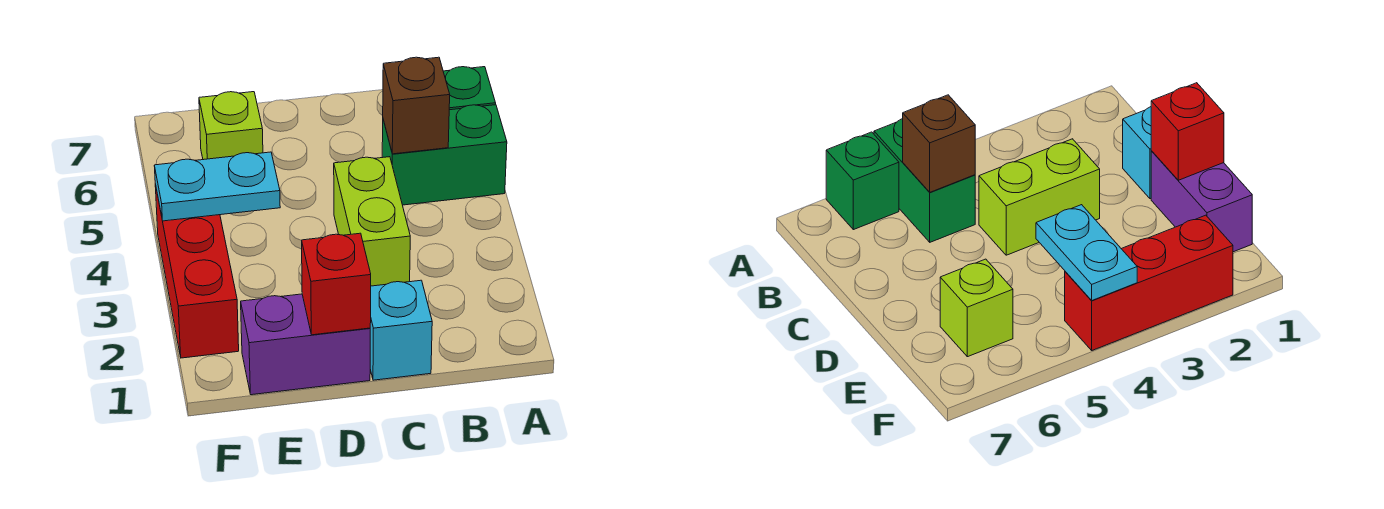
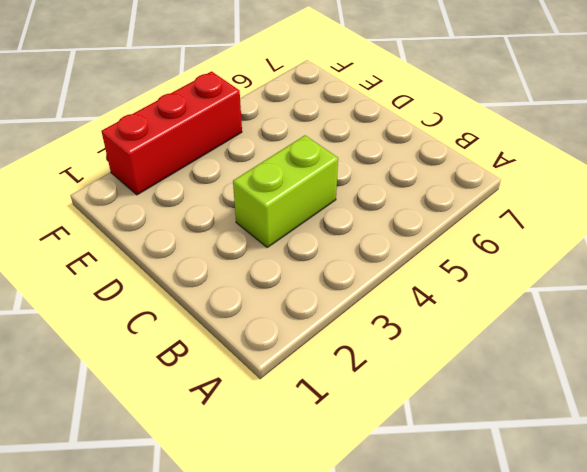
none -> green brick A5:B5 level 1
none -> green brick A6 level 1

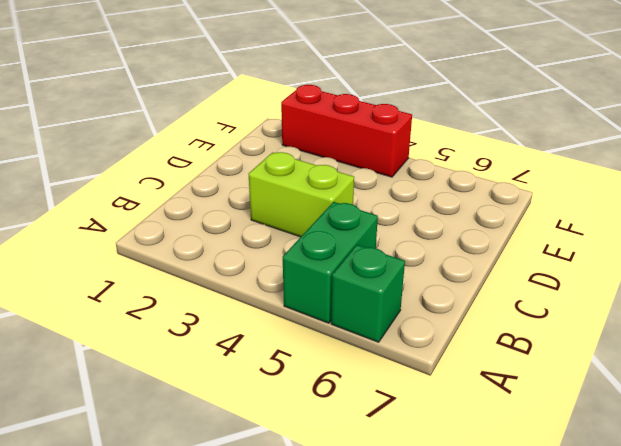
none -> cyan brick C1 level 1
none -> purple brick D1:E1 level 1

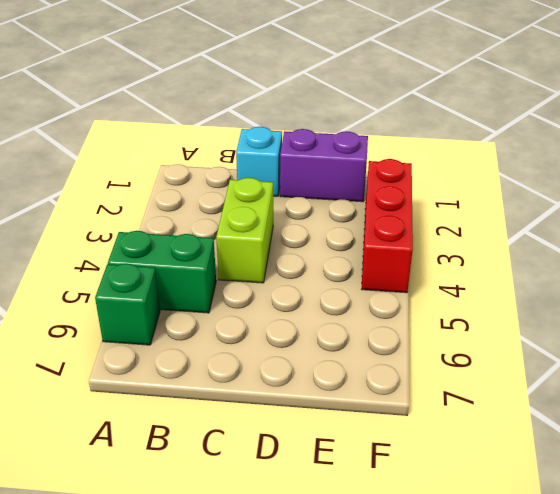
none -> lime brick E6 level 1
none -> brown brick B5 level 2

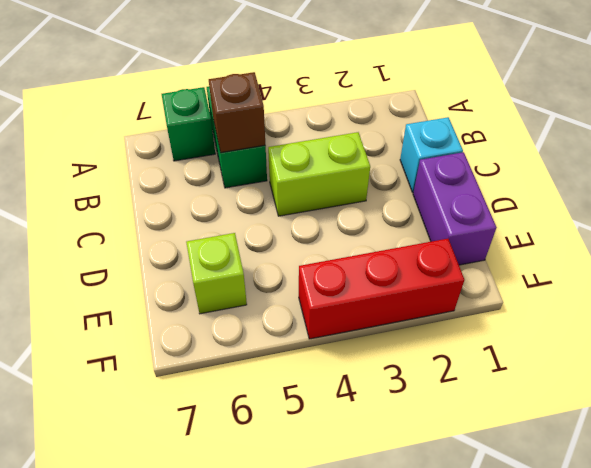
none -> red brick D1 level 2
none -> cyan plate E4:F4 level 2

